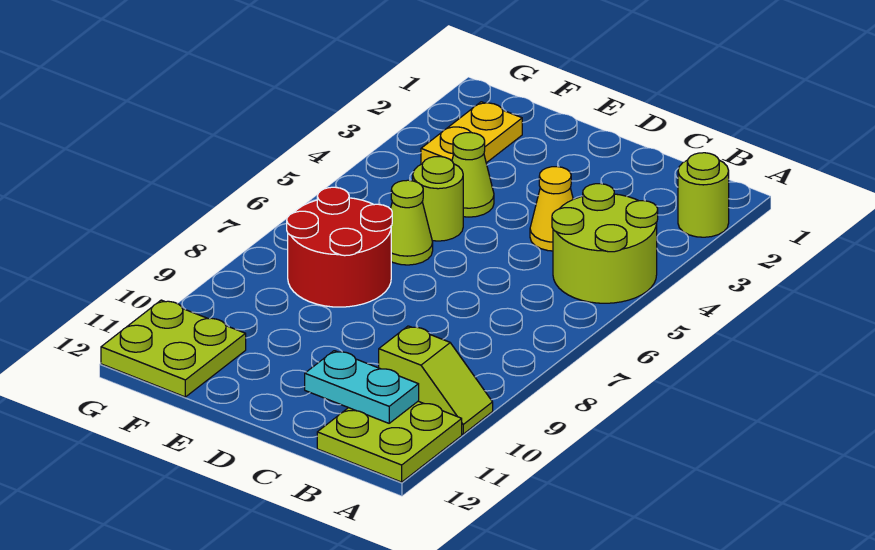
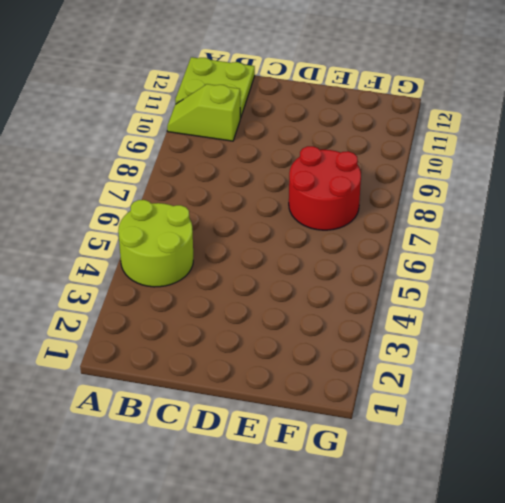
none -> lime round brick A2 level 1
none -> yellow cone C4 level 1
none -> lime cone E4 level 1

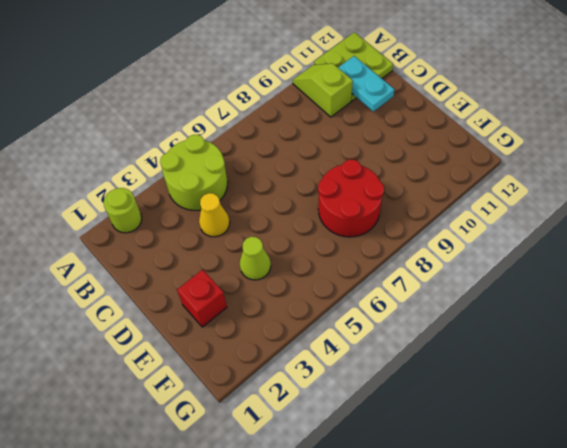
red brick E2 level 1 -> none
none -> lime round brick E5 level 1
none -> lime cone E6 level 1
none -> yellow plate F2:F3 level 1

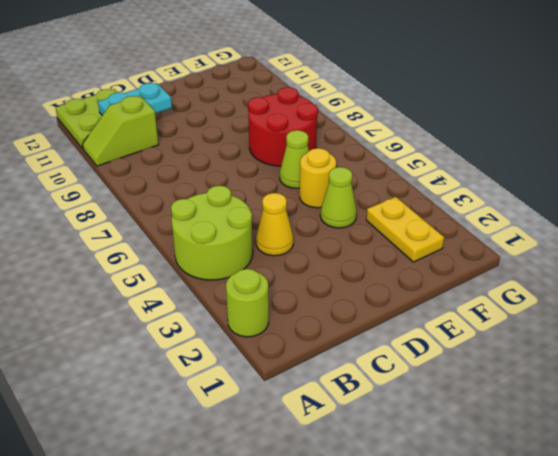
yellow round brick E5 level 1 -> lime round brick E5 level 1
none -> lime plate F11:G12 level 1

